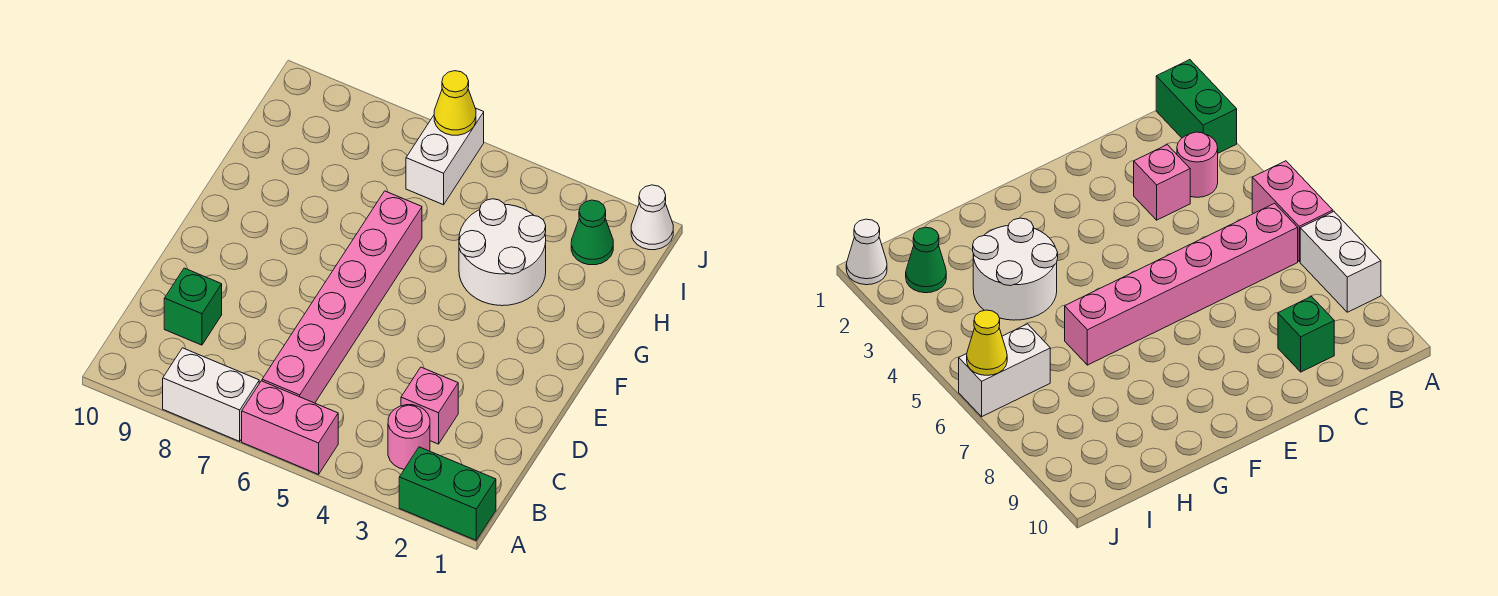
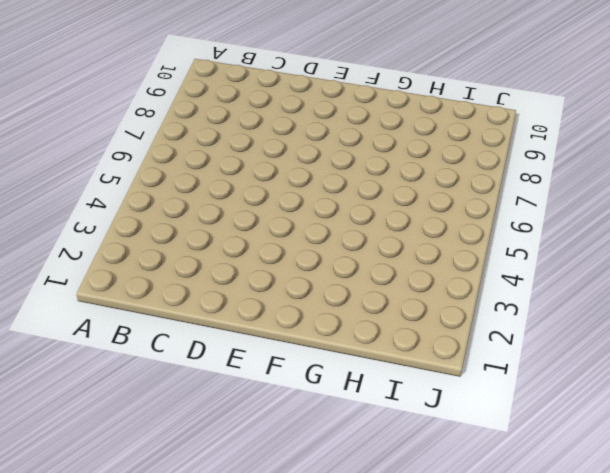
none -> green brick A1:A2 level 1
none -> pink brick A5:A6 level 1
none -> white brick A7:A8 level 1

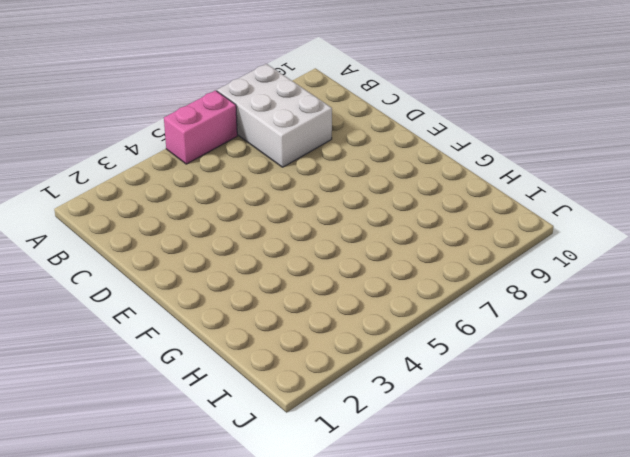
white brick A7:C8 level 1 -> white brick A7:A8 level 1
none -> green brick A1:A2 level 1
none -> pink round brick B3 level 1
none -> pink brick B6:G6 level 1

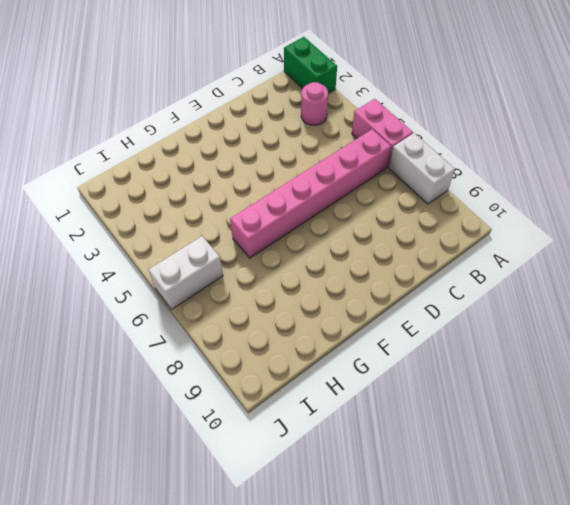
none -> pink brick C3 level 1
none -> green brick C9 level 1
none -> white round brick G3:H4 level 1

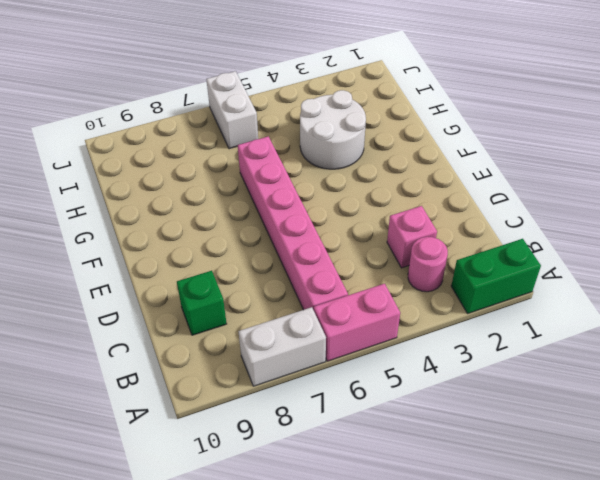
none -> green cone I2 level 1
none -> white cone J1 level 1
none -> yellow cone J6 level 2

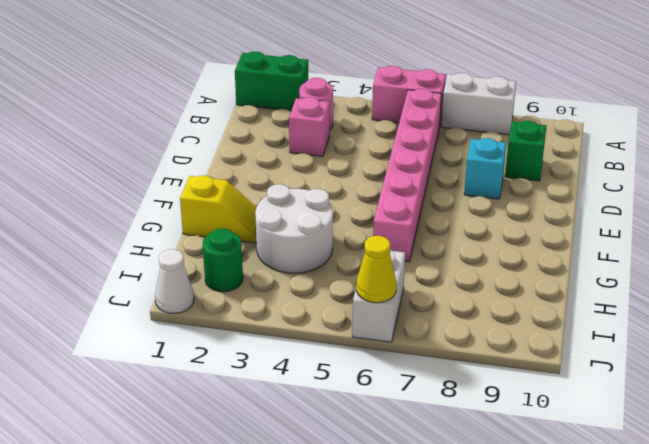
cyan brick D8 level 1 -> none
yellow slope G1:G2 level 1 top 1 -> none
green round brick I2 level 1 -> green cone I2 level 1

